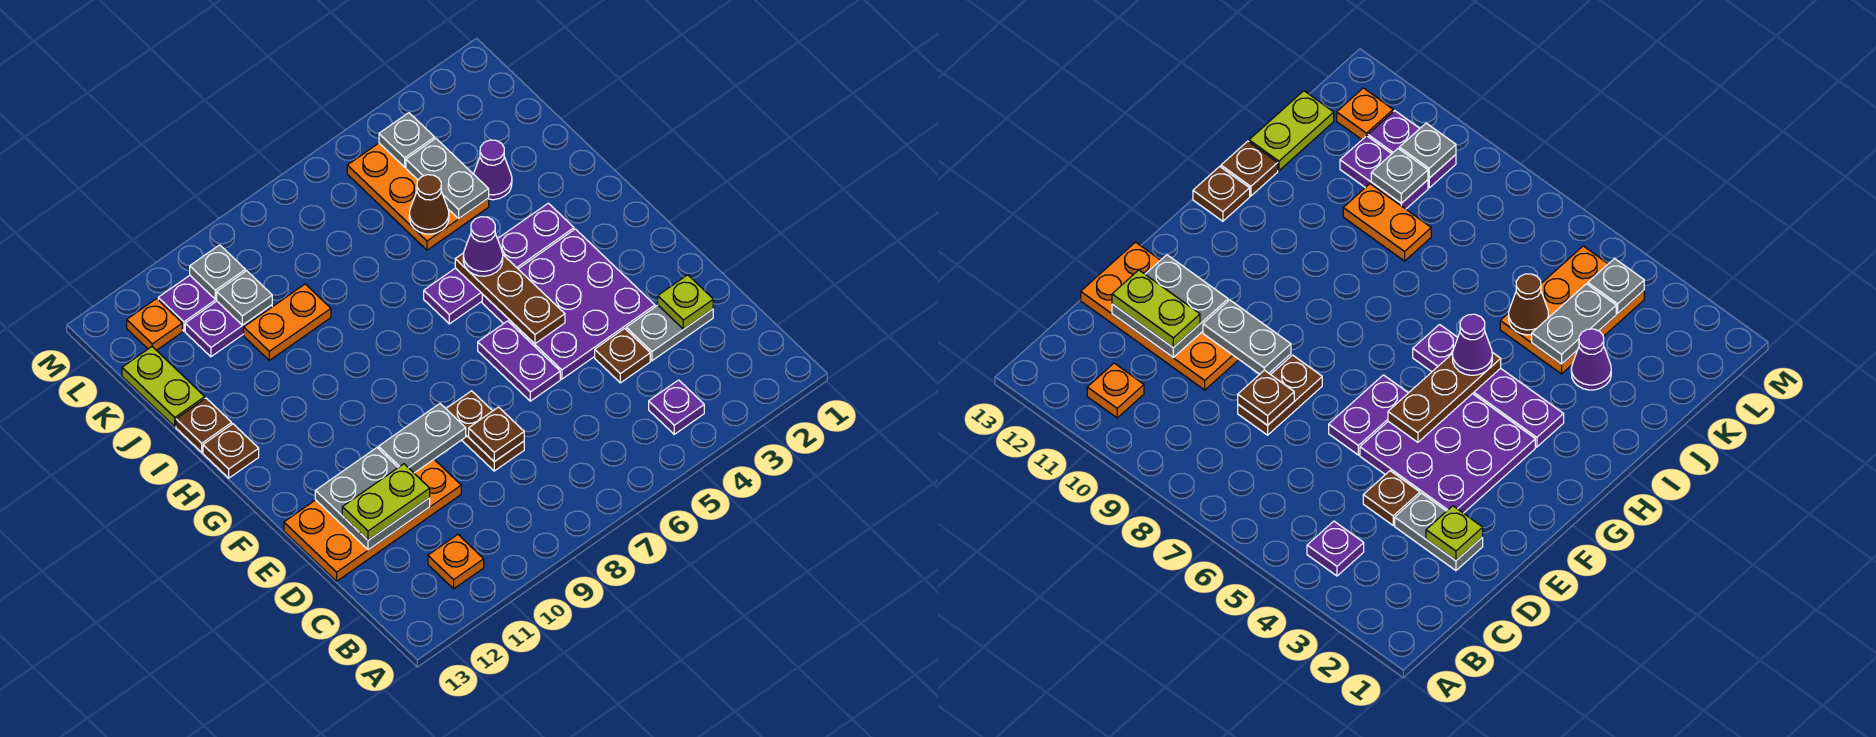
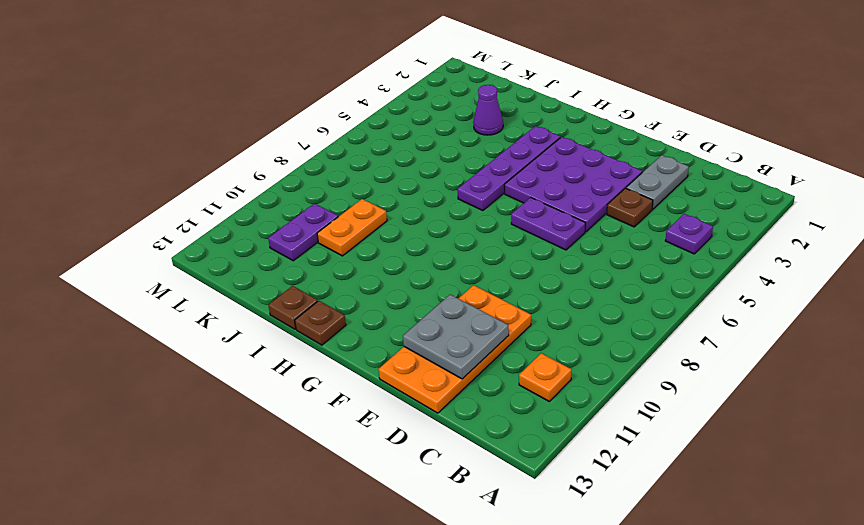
none -> brown plate D8:E8 level 1
none -> orange plate J4:L5 level 1
none -> lime plate J13:K13 level 1
none -> purple plate L10:L11 level 1

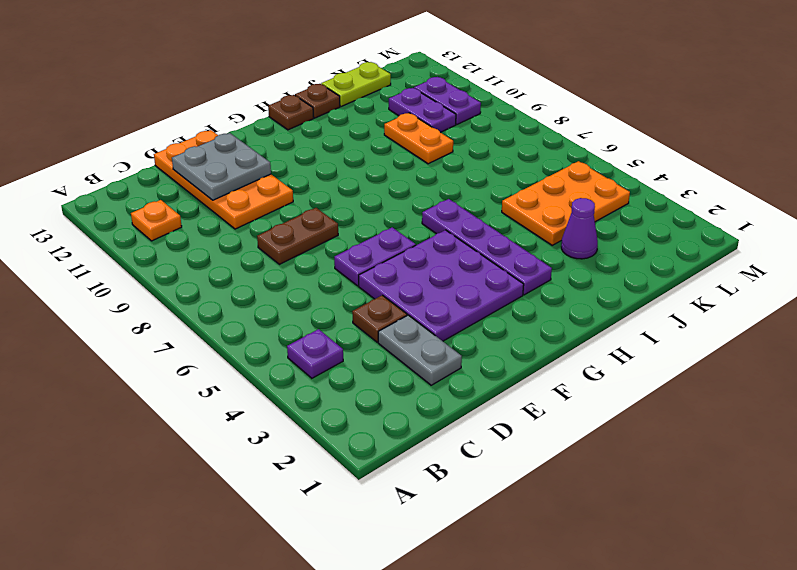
none -> orange plate L12 level 1
none -> lime plate D2 level 2
none -> brown plate D8 level 2
none -> grey plate E9:E10 level 2

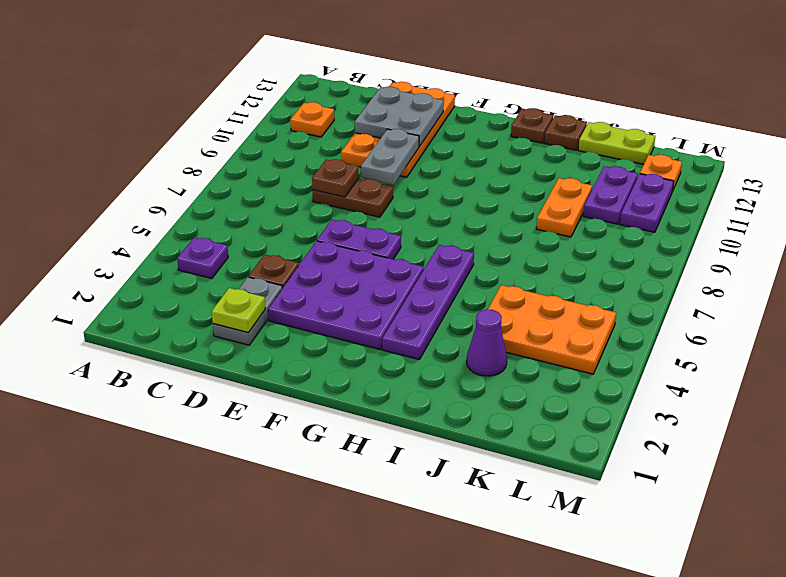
none -> brown plate F5:H5 level 2
none -> grey plate J4:K4 level 2
none -> brown cone J5 level 2
none -> grey plate K10 level 2

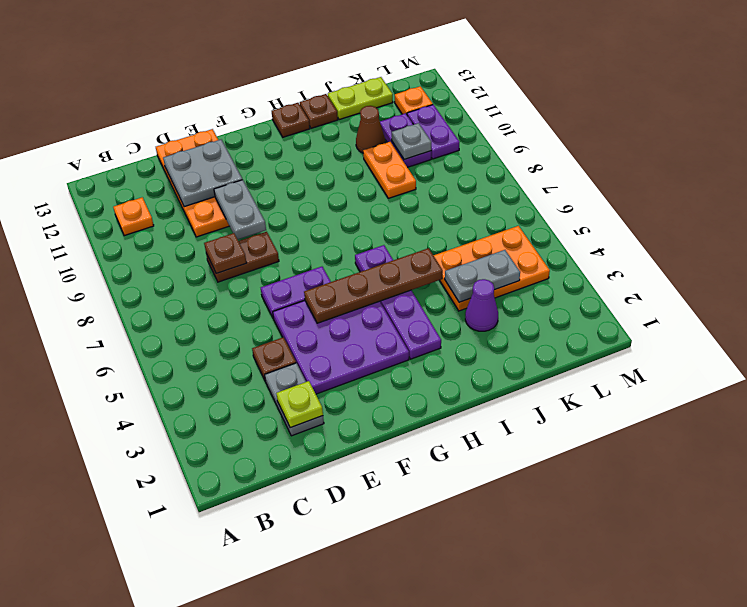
brown plate F5:I5 level 2 -> brown plate F5:H5 level 2
brown cone J11 level 1 -> brown cone J5 level 2
none -> purple plate B4 level 1
none -> grey plate L4 level 2
none -> grey plate L10 level 2
none -> lime plate D11:D12 level 3

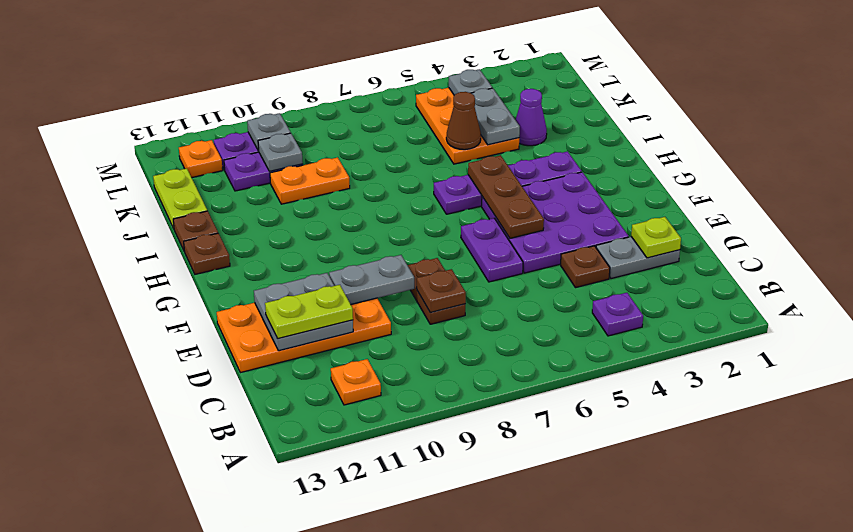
none -> purple cone H5 level 3

